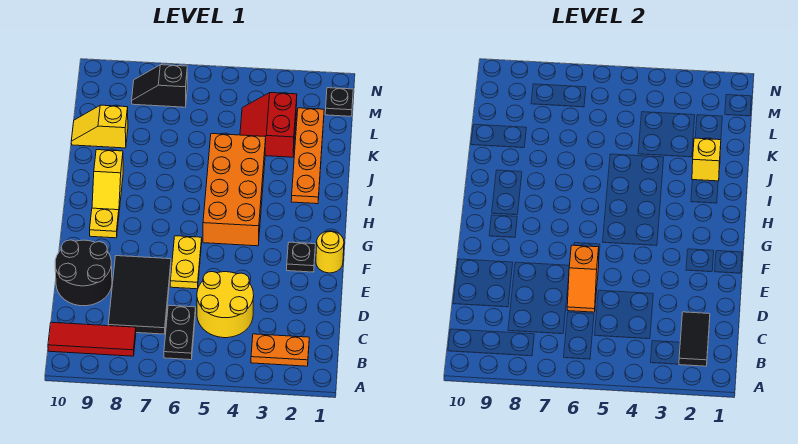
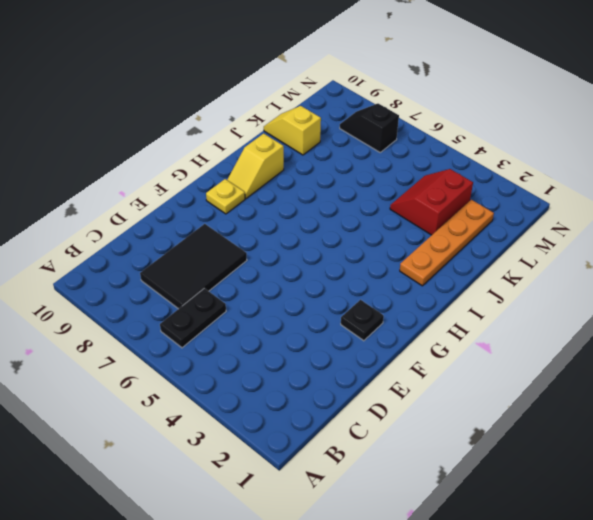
none -> orange plate B2:B3 level 1
none -> red tile B8:B10 level 1
none -> yellow round brick C4:D5 level 1

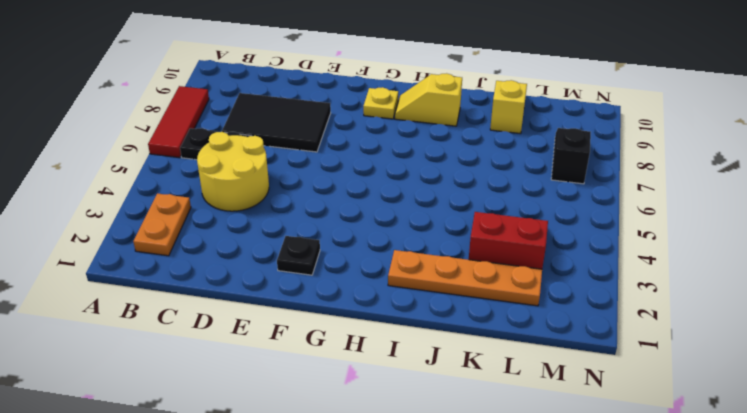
red tile A6:A8 level 1 -> red tile B8:B10 level 1
none -> black round brick D9:E10 level 1
none -> yellow plate E6:F6 level 1
none -> yellow round brick F1 level 1

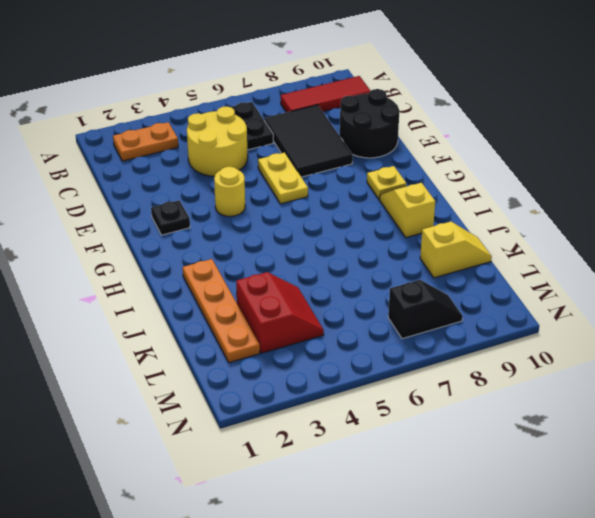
yellow round brick F4 level 1 -> yellow round brick F1 level 1
none -> orange brick G4:J5 level 1
none -> black plate M1 level 1
none -> black tile B2:C2 level 2

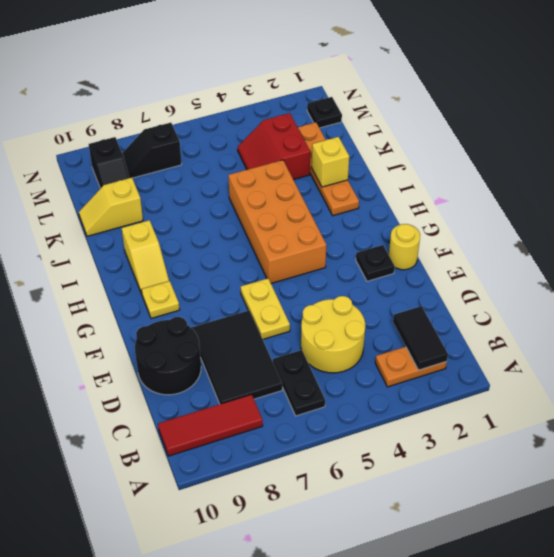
black slope L9:M9 level 1 top M -> none
none -> orange slope D6:E6 level 2 top E

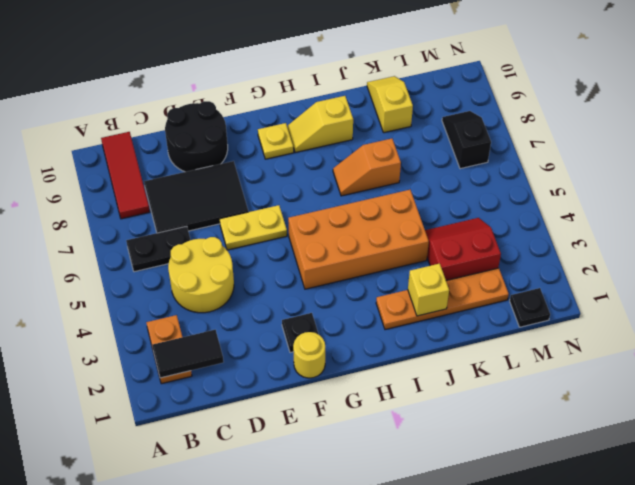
orange slope I7:J7 level 1 top J -> orange slope D6:E6 level 2 top E

